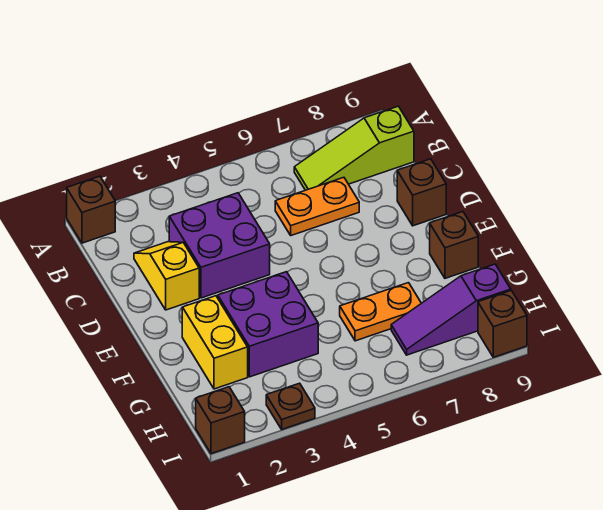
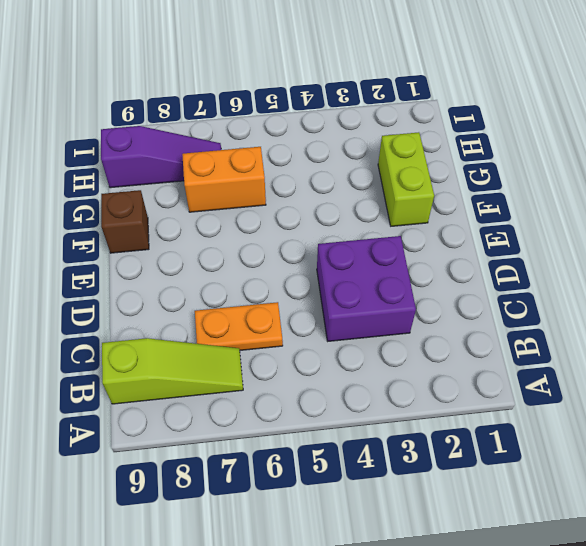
lime brick F2:G2 level 1 -> yellow brick F2:G2 level 1
orange brick G6:G7 level 1 -> orange plate G6:G7 level 1
none -> brown brick A1 level 1
none -> yellow slope C2:D2 level 1 top D
none -> brown brick D9 level 1

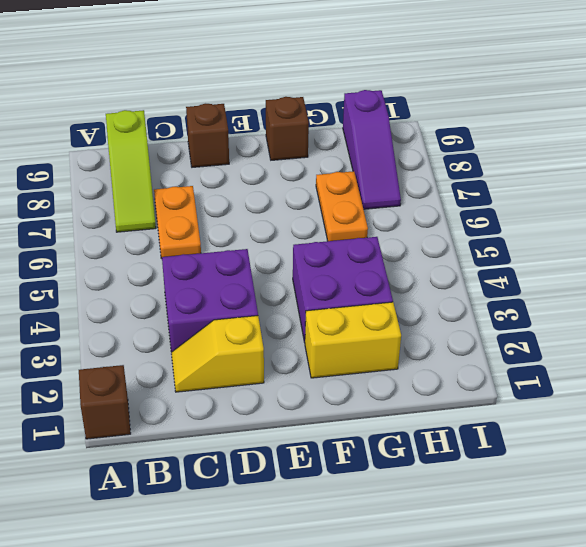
none -> brown brick I1 level 1
none -> brown plate I3 level 1
none -> brown brick I9 level 1

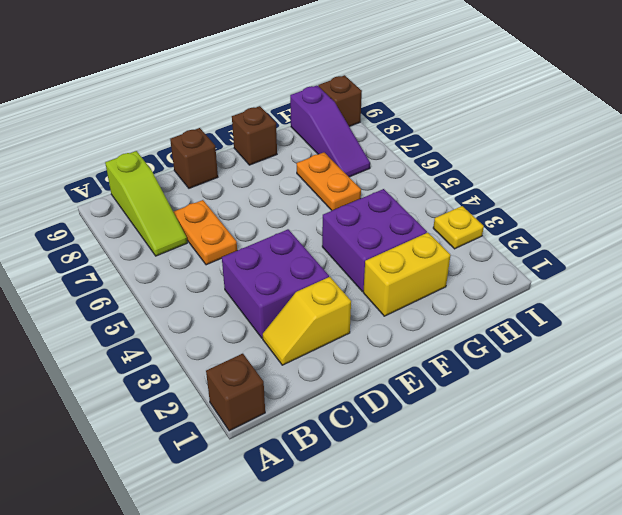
yellow plate I3 level 1 -> brown plate I3 level 1
none -> brown brick I1 level 1

